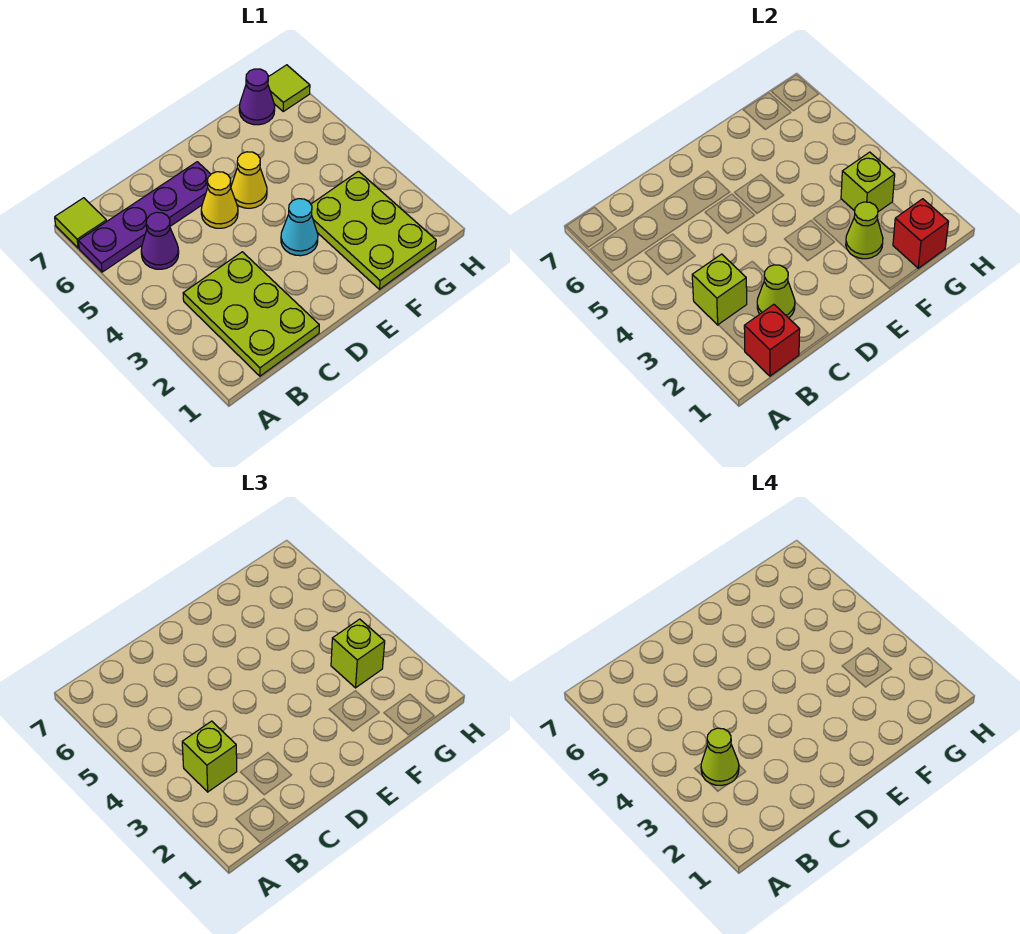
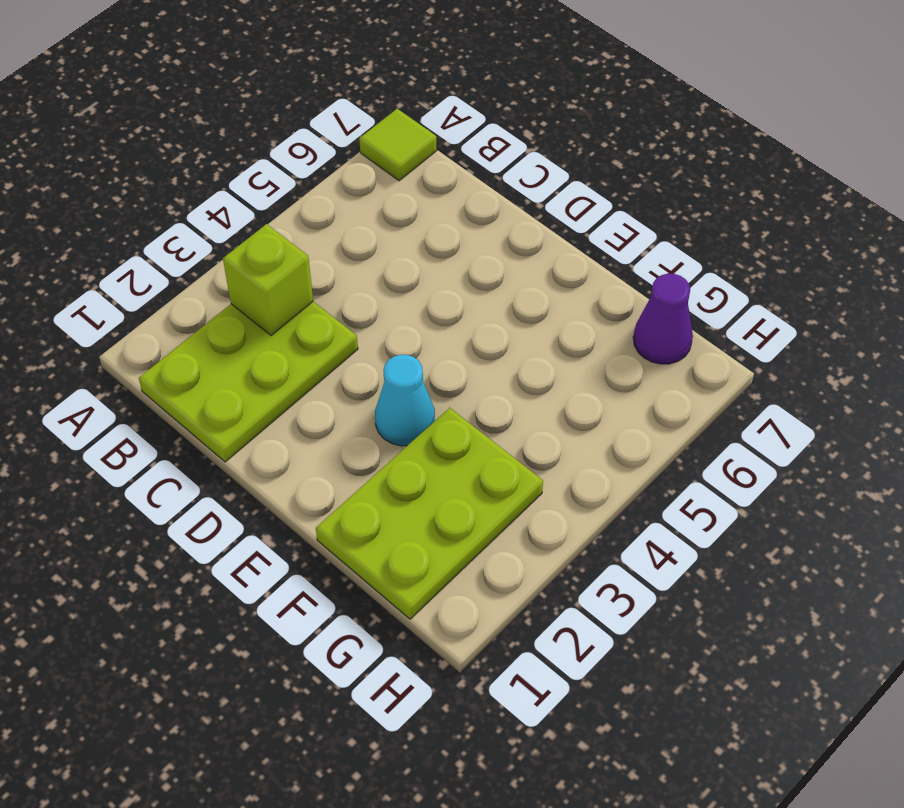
none -> purple plate A6:D6 level 1
none -> purple cone B5 level 1
none -> yellow cone D5 level 1

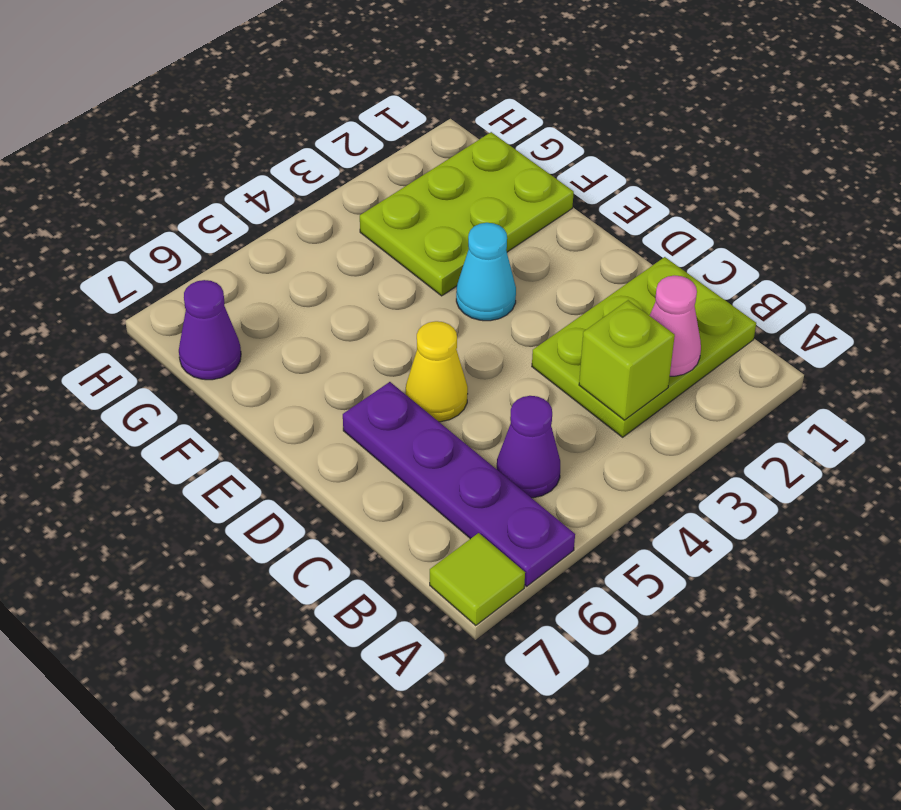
pink cone B2 level 2 -> none
none -> yellow cone E5 level 1
none -> lime tile H7 level 1
none -> red brick B1 level 2

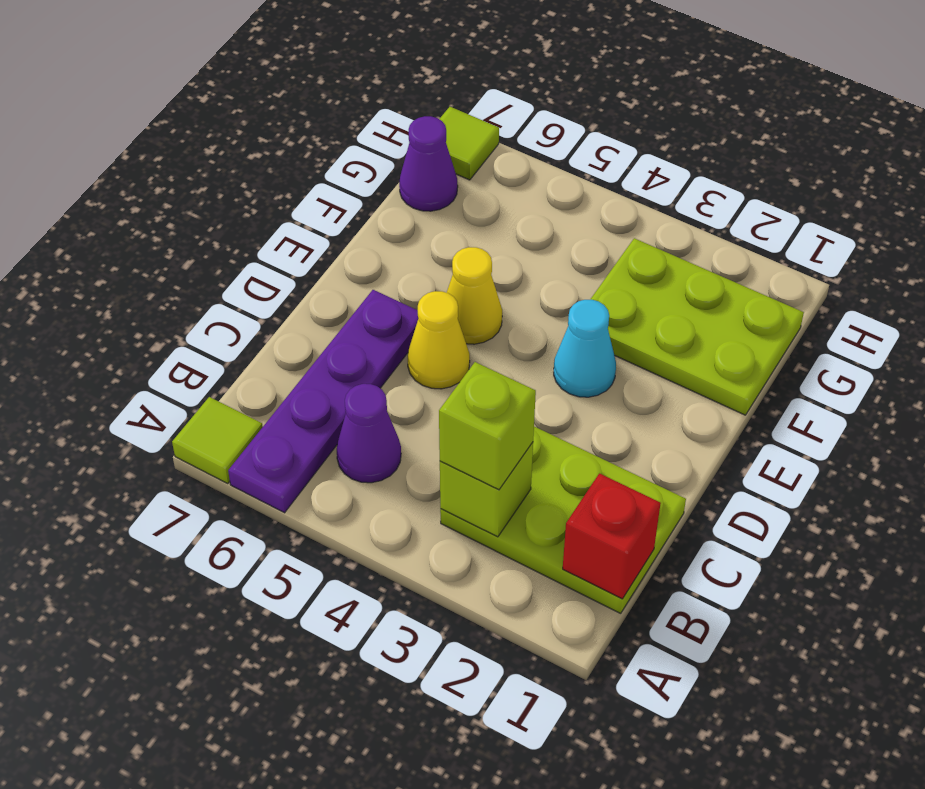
none -> lime cone C2 level 2
none -> lime cone F2 level 2
none -> red brick G1 level 2

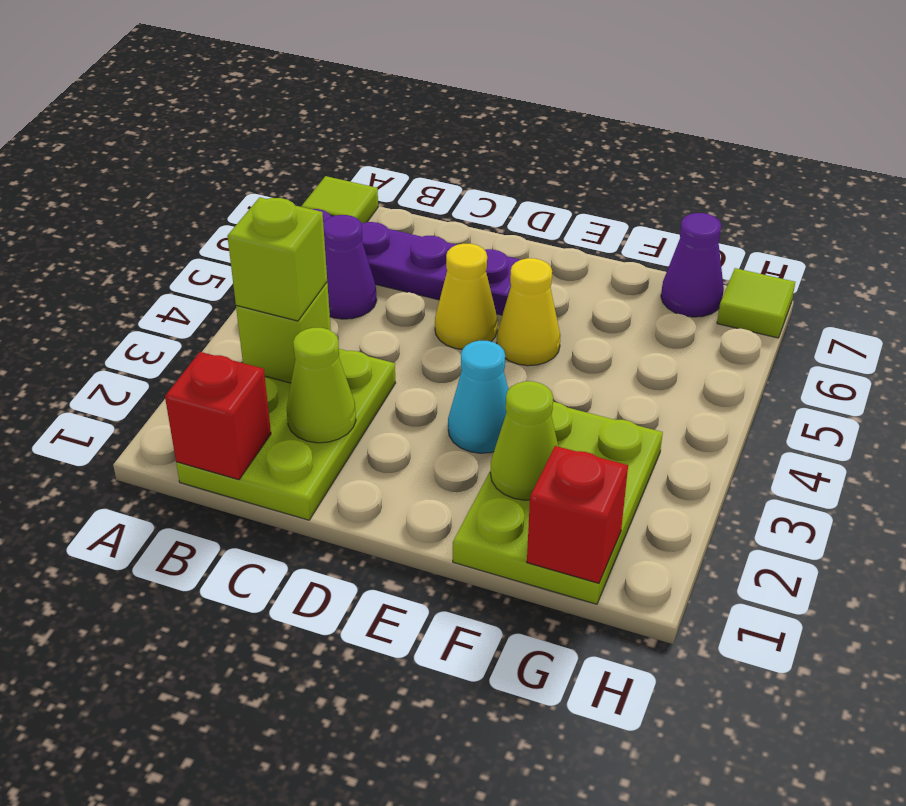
none -> lime brick G3 level 2
none -> lime brick G3 level 3
none -> lime cone B3 level 4

